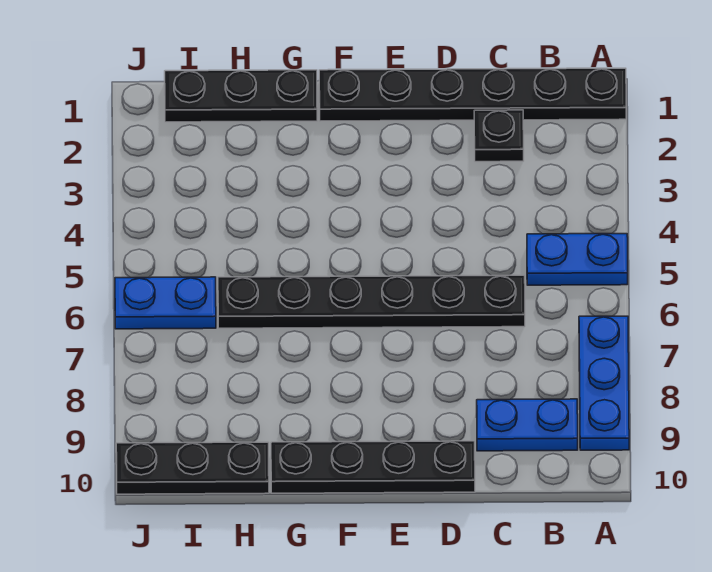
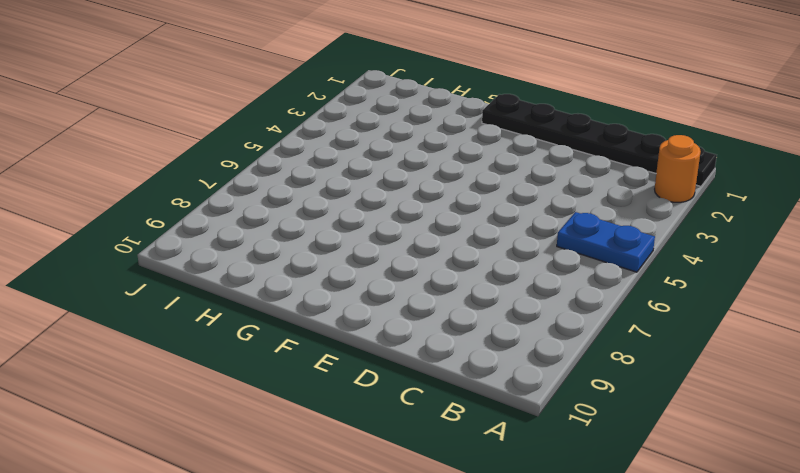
orange round brick A2 level 1 -> none
none -> blue plate A7:A9 level 1
none -> blue plate B9:C9 level 1

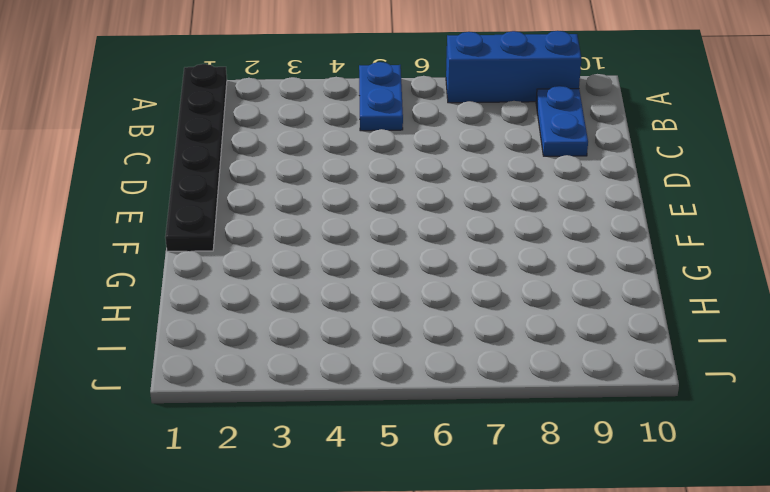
blue brick A7:A9 level 1 -> blue plate A7:A9 level 1
none -> black plate C2 level 1
none -> black plate C6:H6 level 1

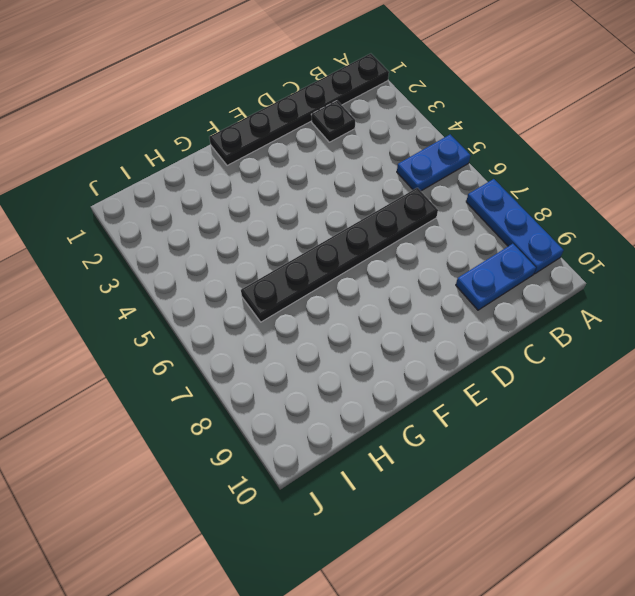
none -> black plate D10:G10 level 1
none -> black plate G1:I1 level 1

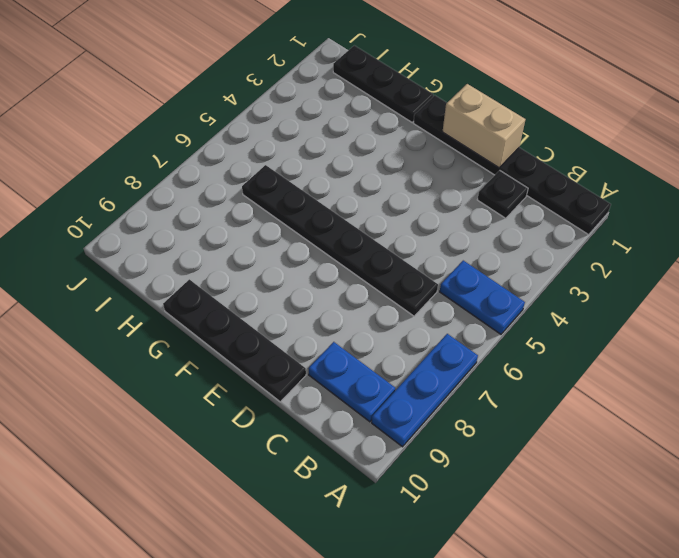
tan brick D1:E1 level 2 -> none
none -> black plate H10:J10 level 1
none -> blue plate I6:J6 level 1

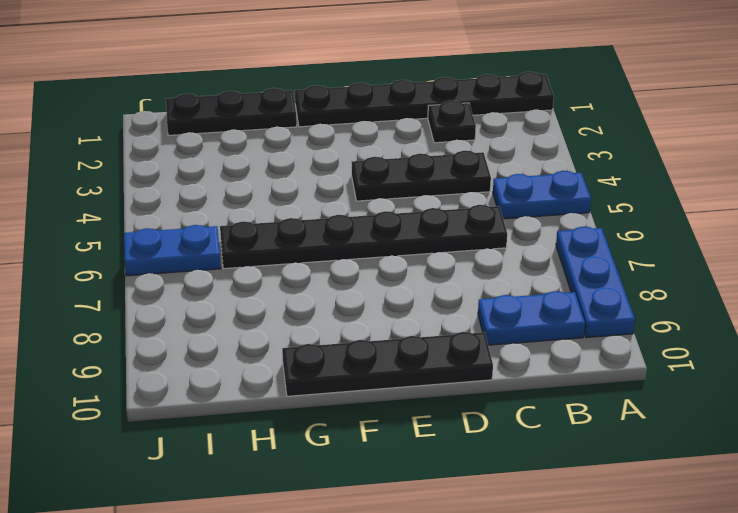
black plate C4:E4 level 1 -> black plate H10:J10 level 1

